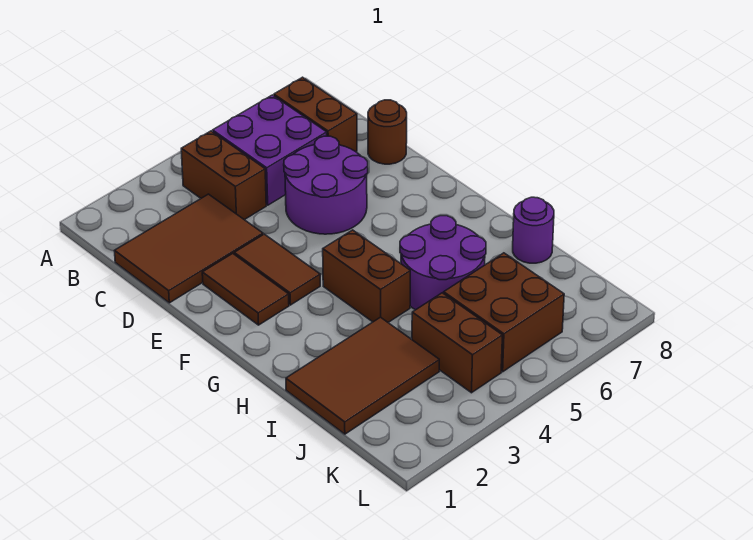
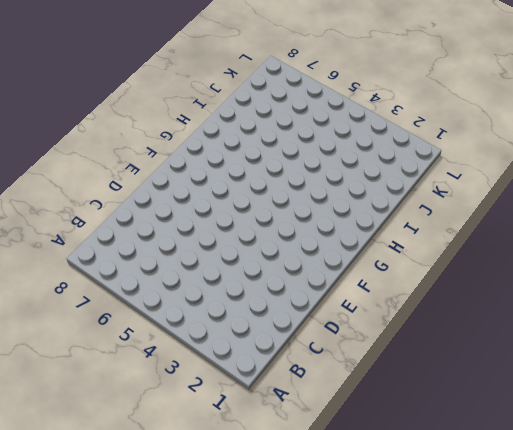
none -> brown brick B4:C4 level 1
none -> purple brick B5:C6 level 1
none -> brown brick B7:C7 level 1

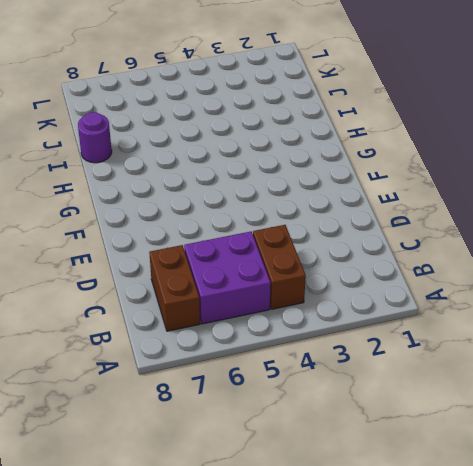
none -> brown tile C1:D3 level 1
none -> purple round brick D5:E6 level 1
none -> brown round brick D8 level 1

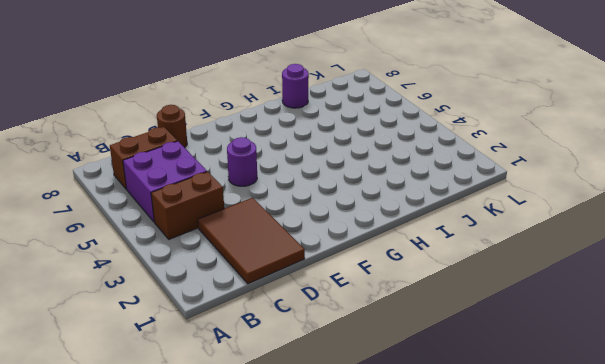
purple round brick E5 level 1 -> purple round brick D5:E6 level 1
none -> brown tile E2:F2 level 1
none -> brown tile E3:F3 level 1
none -> brown brick G4:H4 level 1

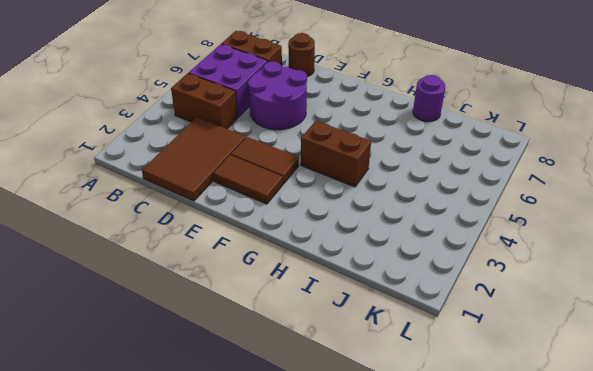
none -> purple round brick H5:I6 level 1
none -> brown tile I1:J3 level 1
none -> brown brick J4:K4 level 1

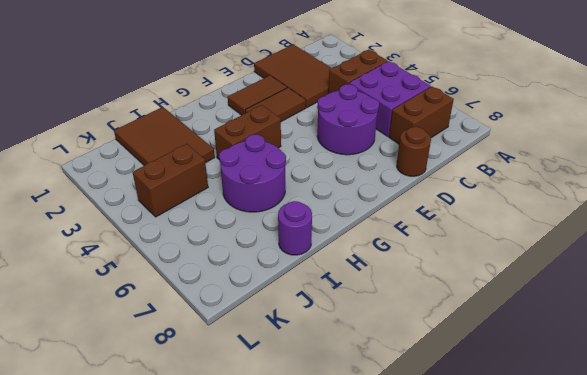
none -> brown brick J5:K6 level 1

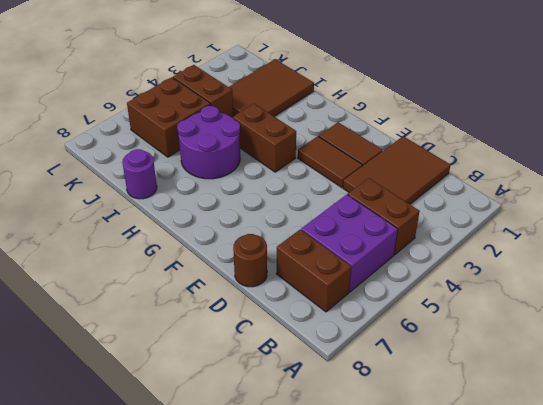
none -> purple round brick D5:E6 level 1

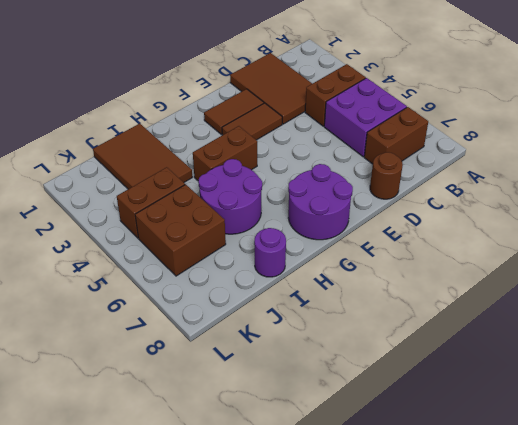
purple round brick F7:G8 level 1 -> purple round brick D5:E6 level 1

